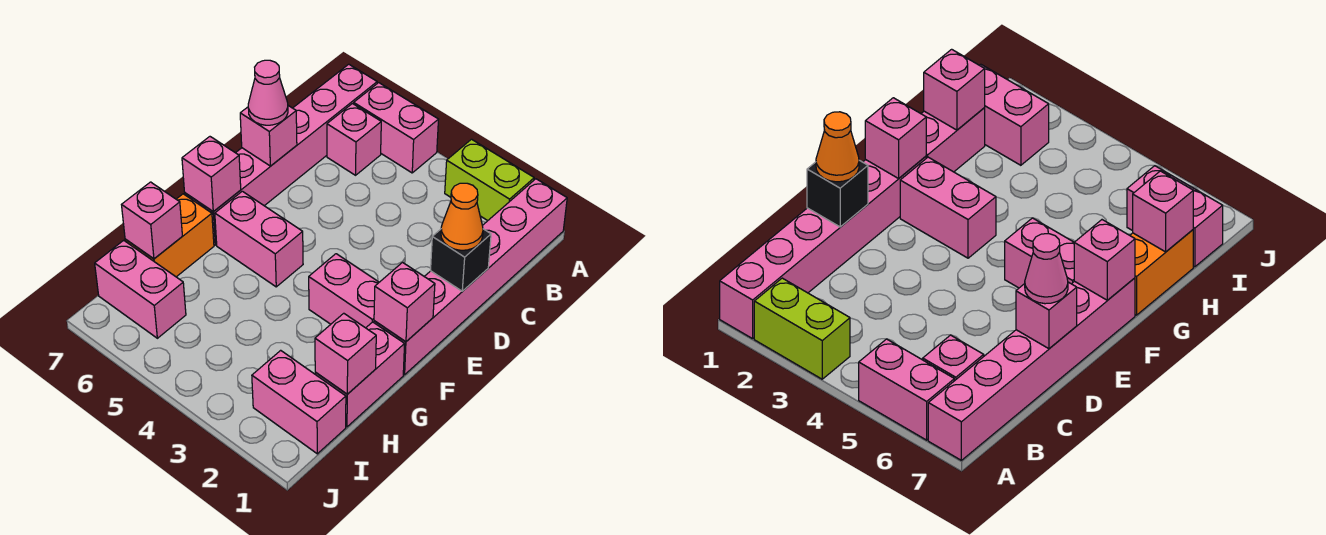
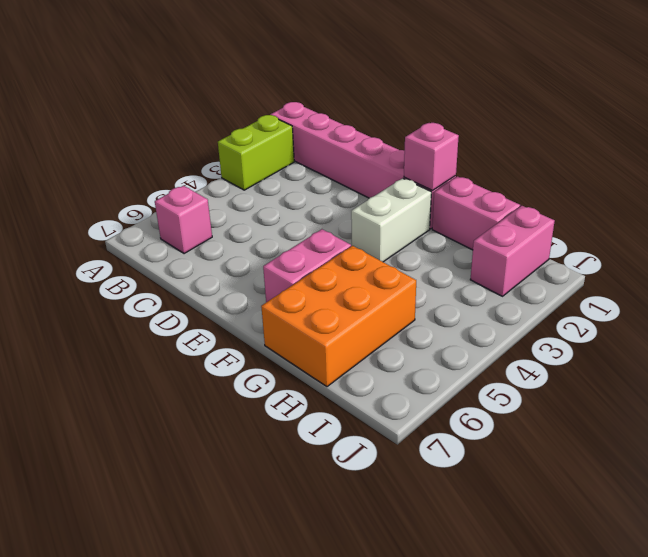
white brick F2:F3 level 1 -> pink brick F2:F3 level 1
orange brick G5:H7 level 1 -> orange brick G7:H7 level 1
none -> pink brick A5:A6 level 1
none -> pink brick A7:F7 level 1
none -> pink brick I6:I7 level 1

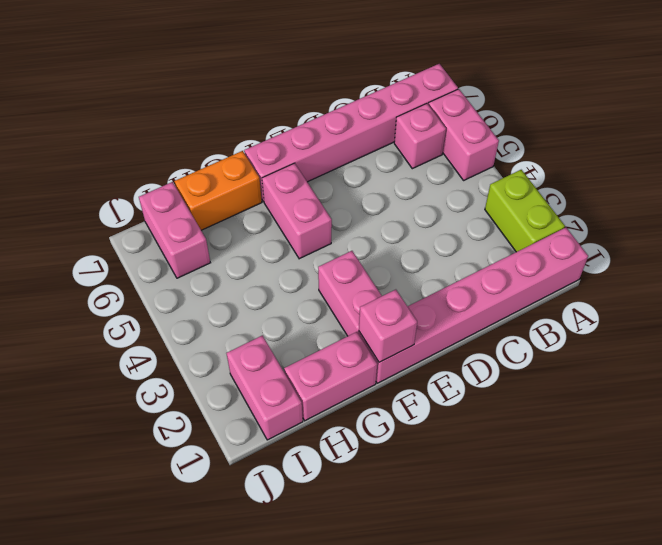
none -> black brick D1 level 2
none -> pink brick D7 level 2
none -> pink brick F7 level 2

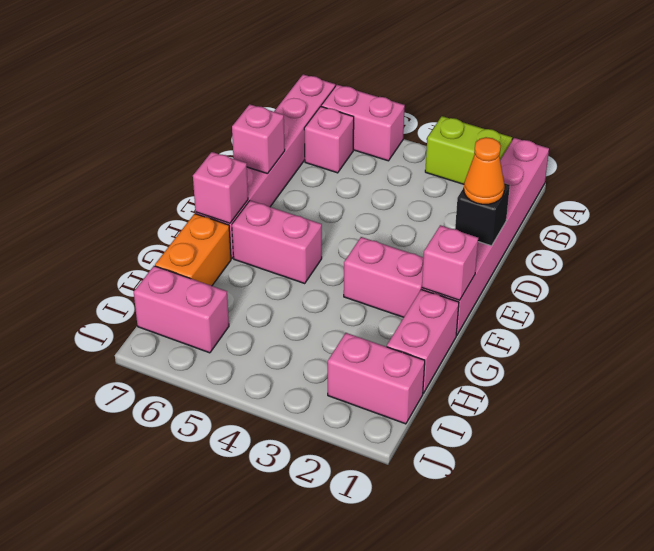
none -> pink brick H1 level 2
none -> pink brick H7 level 2
none -> pink cone D7 level 3

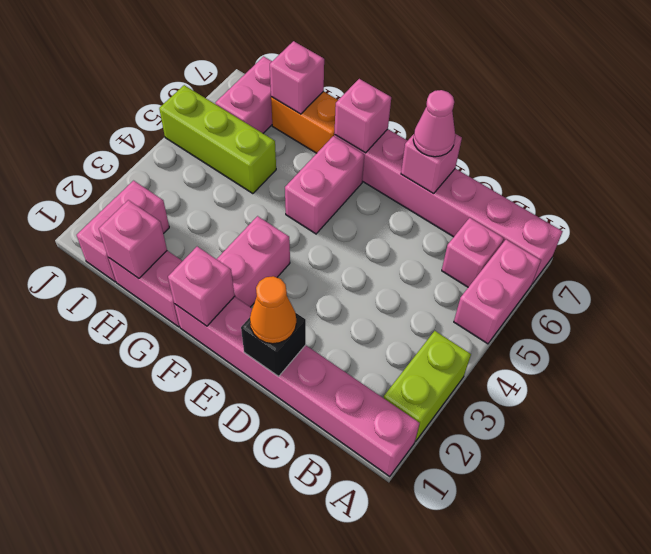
lime brick H5:J5 level 1 -> none

